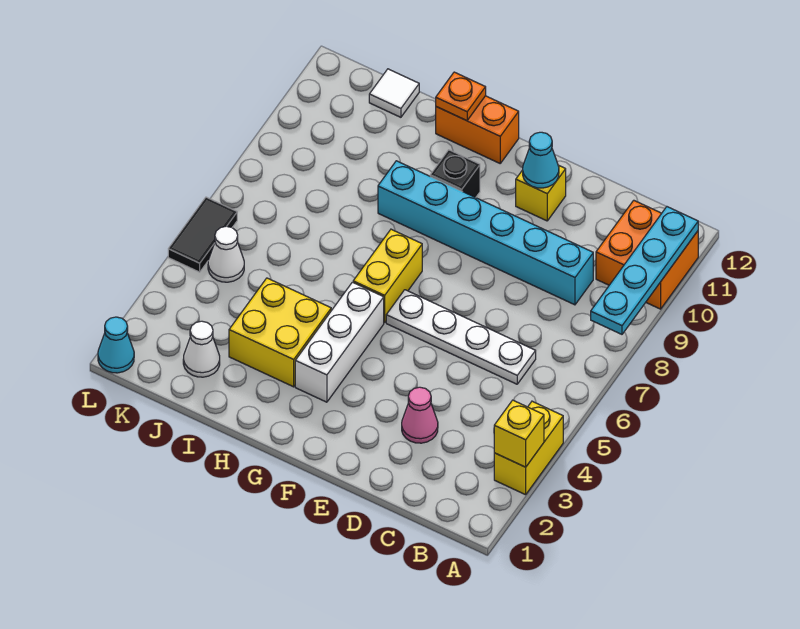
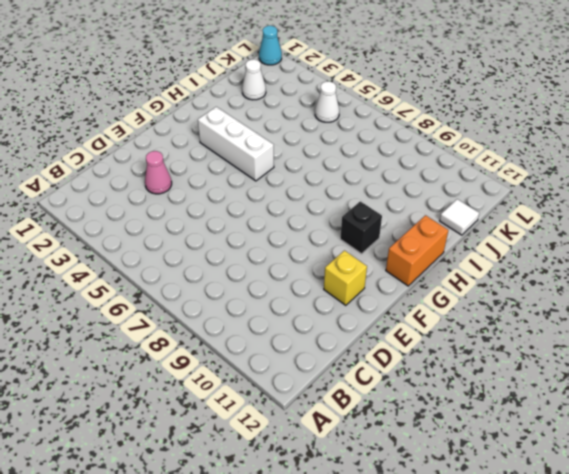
none -> yellow brick A3:A4 level 1
none -> orange brick A10:B11 level 1
none -> white plate C6:F6 level 1

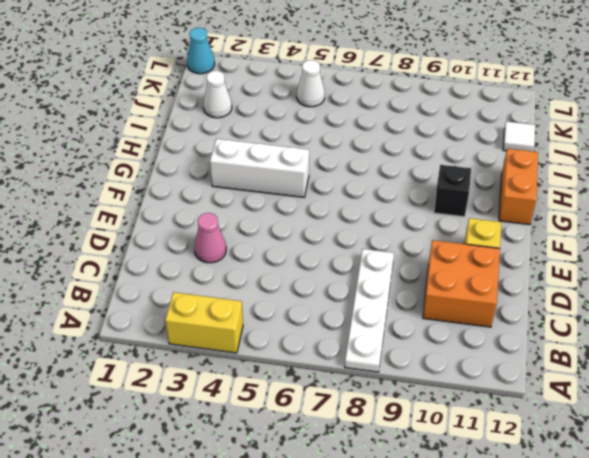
white plate A8:D8 level 1 -> white plate C6:F6 level 1
orange brick C10:D11 level 1 -> orange brick A10:B11 level 1
none -> cyan brick C9:H9 level 1
none -> yellow brick G6:G7 level 1
none -> yellow brick H3:I4 level 1

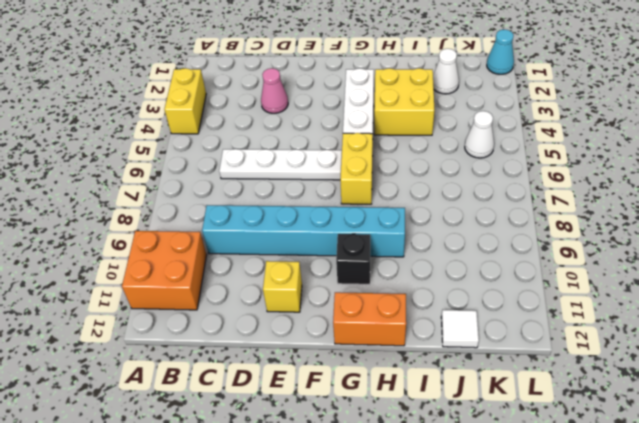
none -> black tile L5:L6 level 1
none -> yellow brick A3 level 2
none -> cyan plate A8:A11 level 2

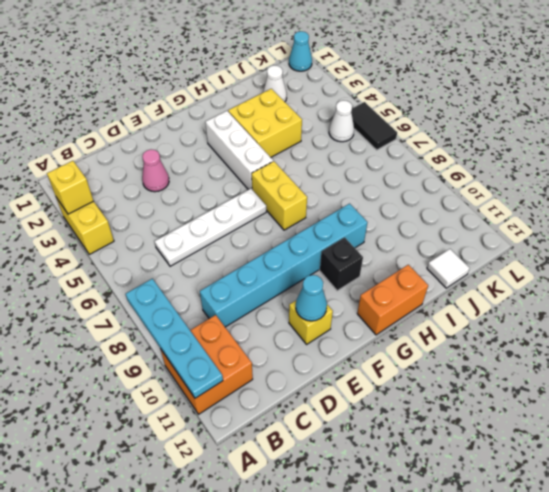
none -> orange plate H12 level 2

